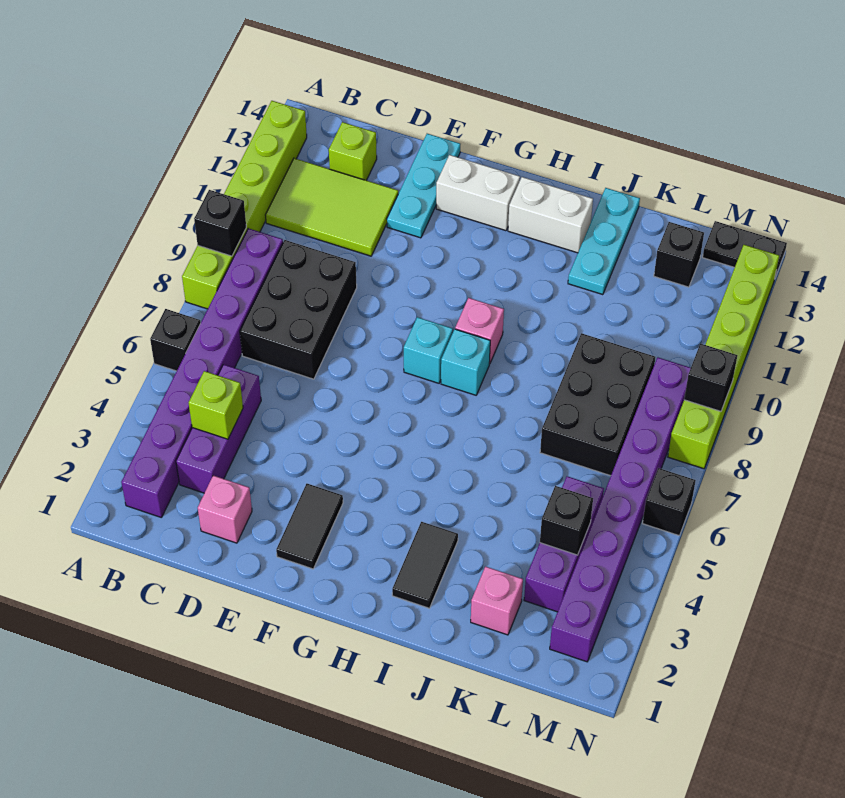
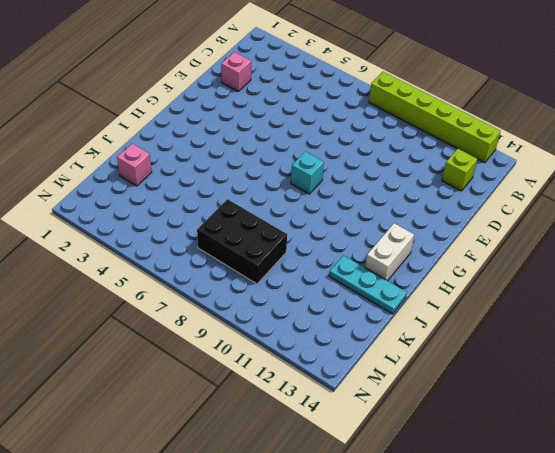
none -> black brick A6 level 1
none -> purple brick B2:B9 level 1
none -> lime tile B11:D12 level 1

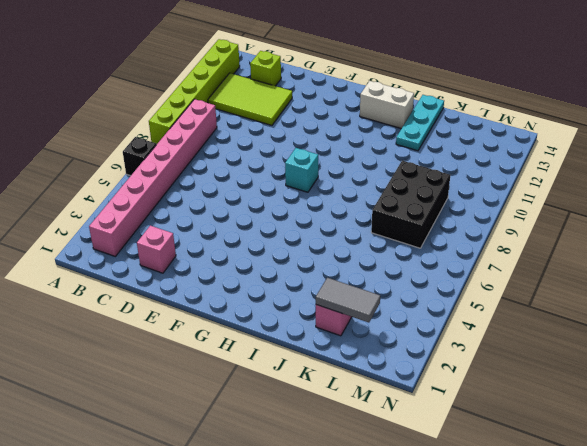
pink brick B2:B9 level 1 -> purple brick B2:B9 level 1
grey tile K2:L2 level 2 -> none
none -> purple brick C3:C5 level 1
none -> black brick C7:D9 level 1
none -> cyan plate E12:E14 level 1

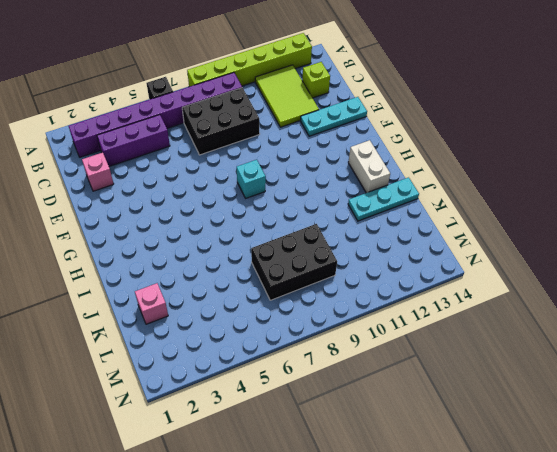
none -> black tile F2:F3 level 1
none -> white brick F13:G13 level 1
none -> cyan brick H8 level 1

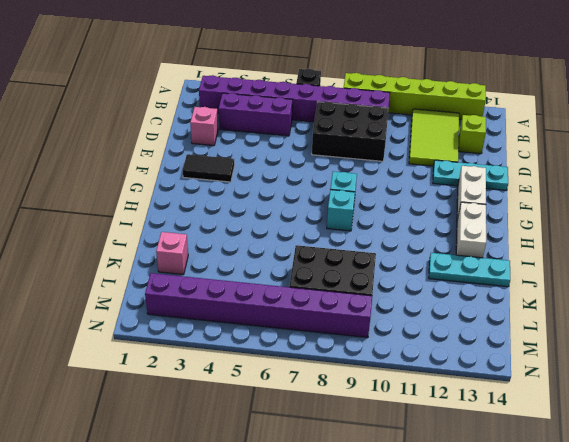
none -> pink brick H9 level 1
none -> black tile I2:I3 level 1
none -> purple brick L3:L5 level 1

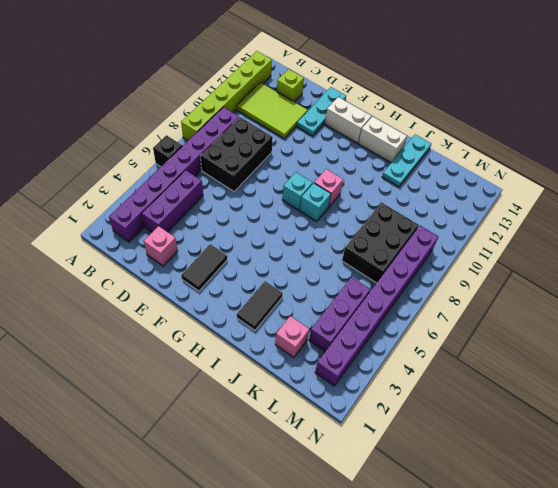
none -> black brick L13 level 1
none -> black plate M14:N14 level 1
none -> black brick N6 level 1

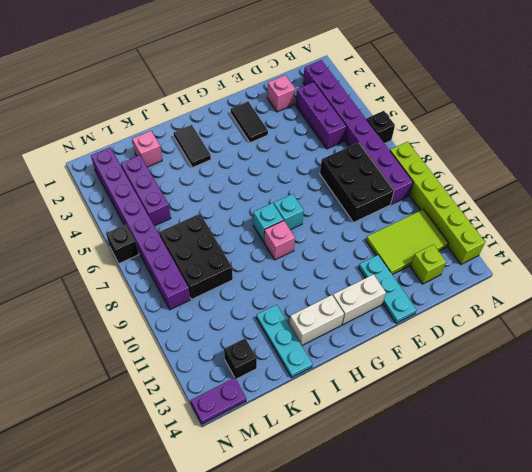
purple plate M14:N14 level 1 -> black plate M14:N14 level 1
none -> lime brick N8:N13 level 1
none -> black brick A9 level 2
none -> lime brick C4 level 2

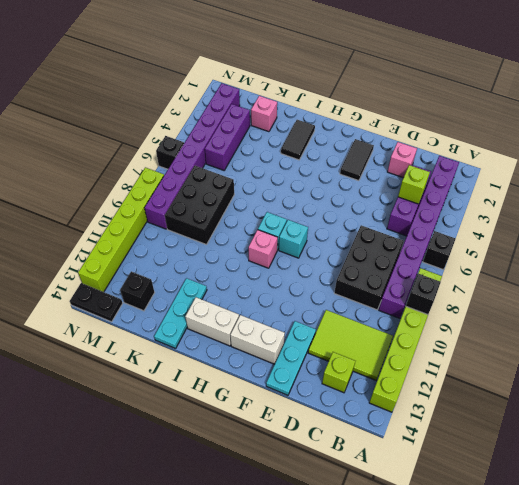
none -> black brick L4 level 2
none -> black brick N9 level 2

